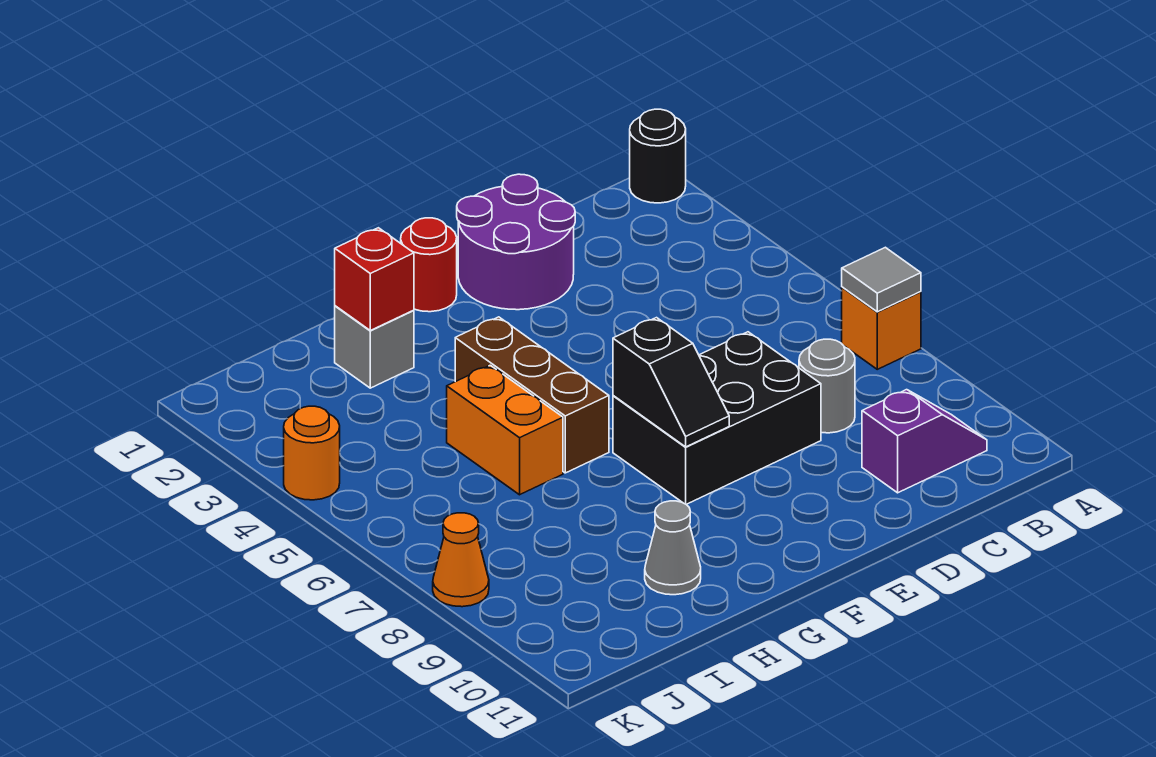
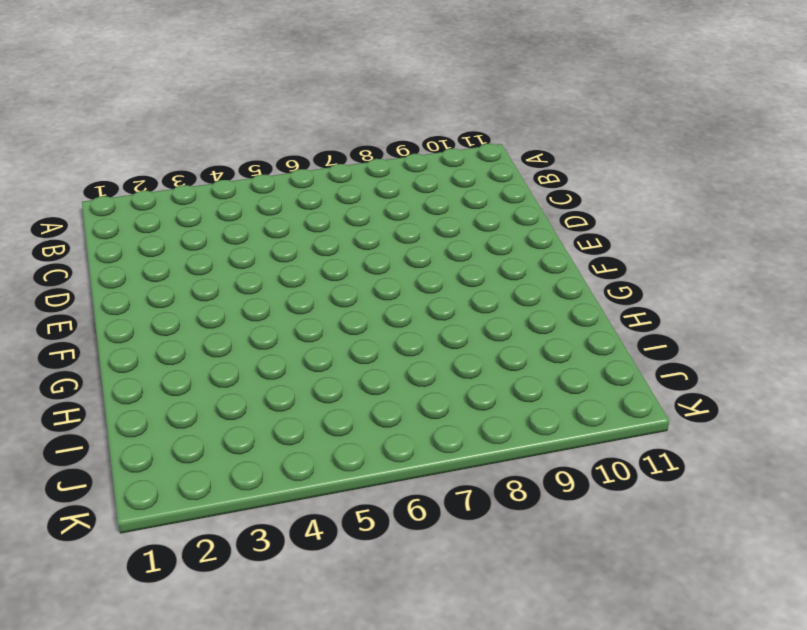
none -> black round brick A1 level 1
none -> orange brick A7 level 1
none -> purple slope B10:C10 level 1 top C

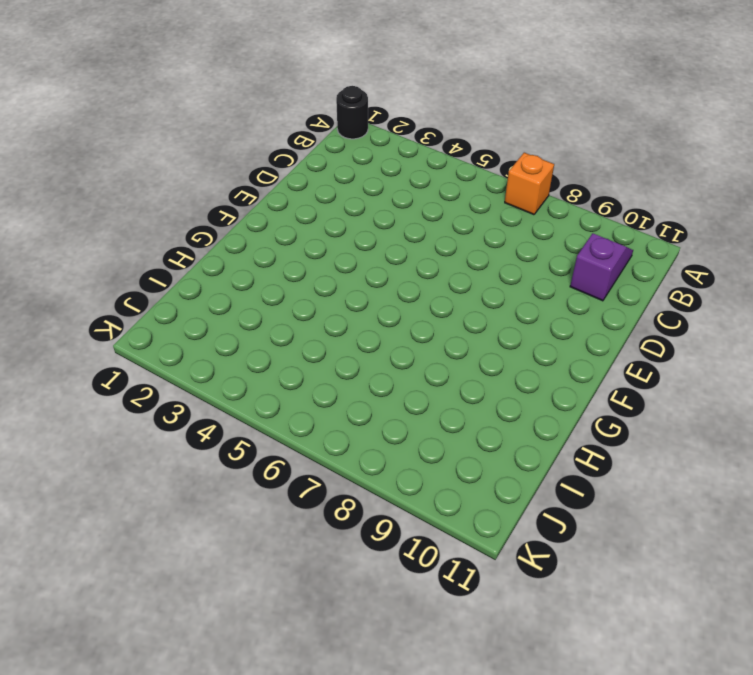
none -> grey round brick C8 level 1
none -> purple round brick D1:E2 level 1
none -> black brick D7:F8 level 1

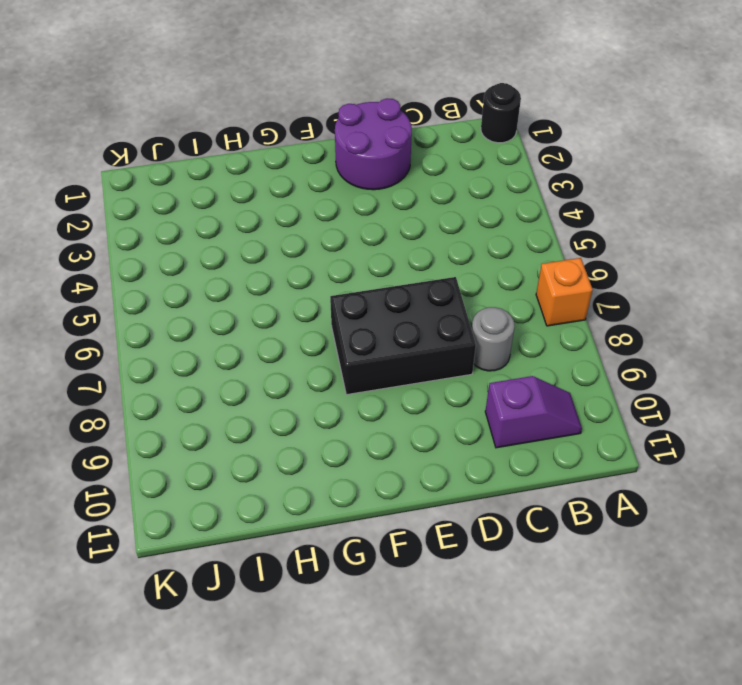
none -> red round brick F1 level 1
none -> brown brick G4:G6 level 1
none -> grey brick H2 level 1

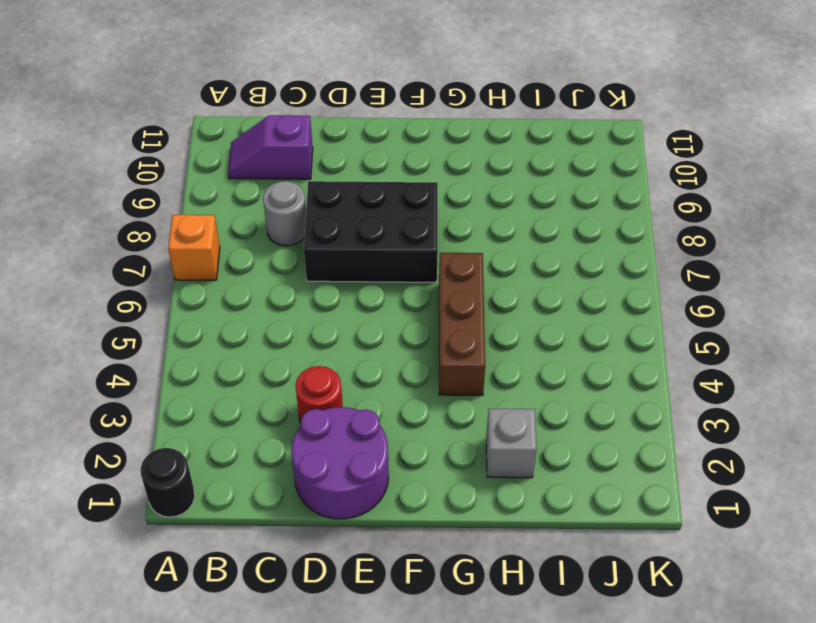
red round brick D3 level 1 -> red round brick F1 level 1
none -> orange brick H5:H6 level 1
none -> grey cone H10 level 1
none -> orange round brick K4 level 1

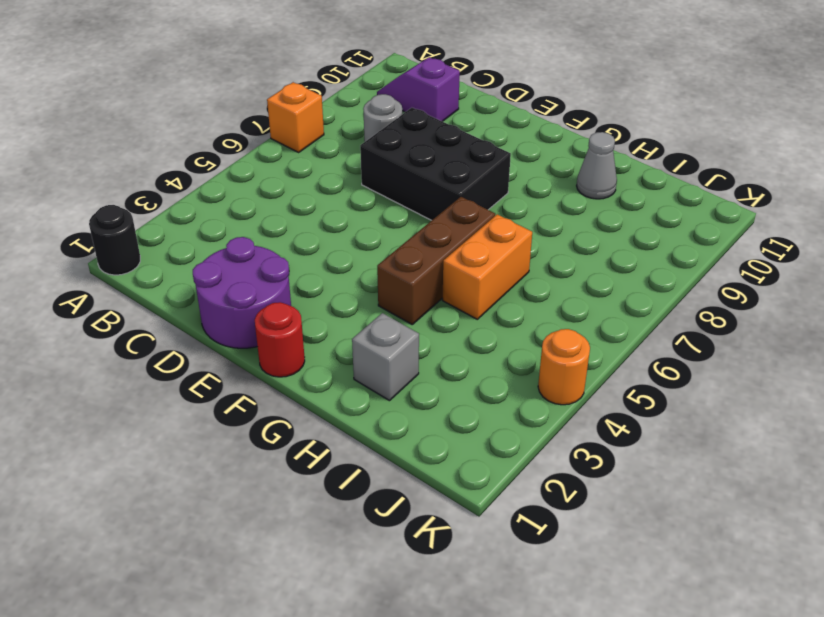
none -> orange cone K8 level 1
none -> grey tile A7 level 2
none -> black slope F7:F8 level 2 top 7

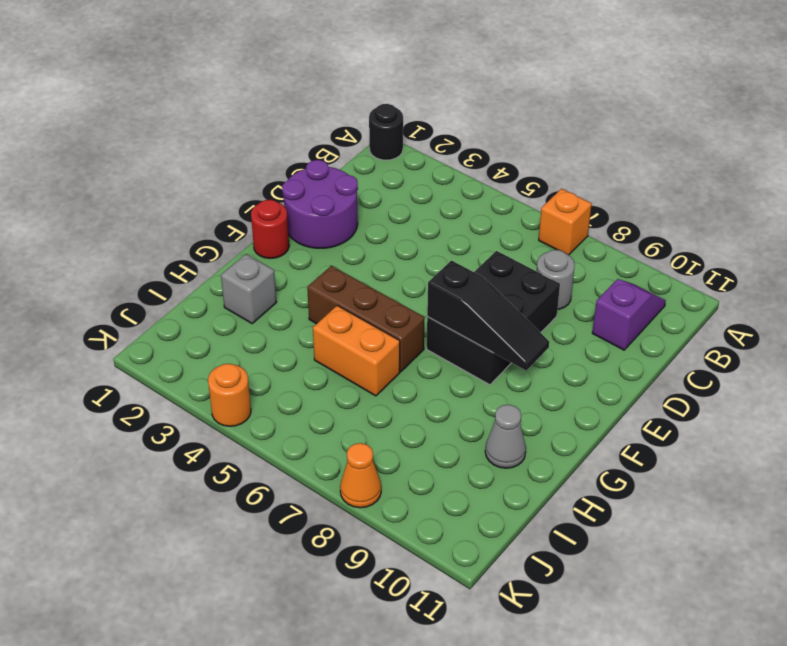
black slope F7:F9 level 2 top 7 -> black slope F7:F8 level 2 top 7
none -> grey tile A7 level 2
none -> red brick H2 level 2

